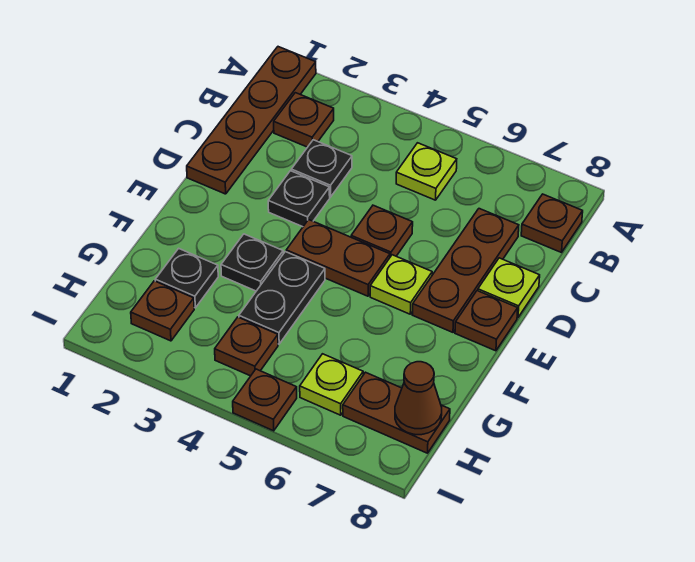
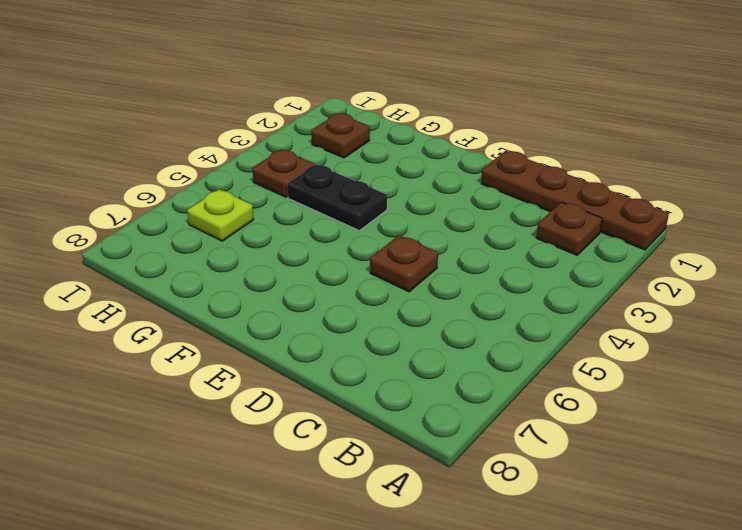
none -> lime plate B5 level 1
none -> brown plate B8 level 1
none -> black plate C3 level 1

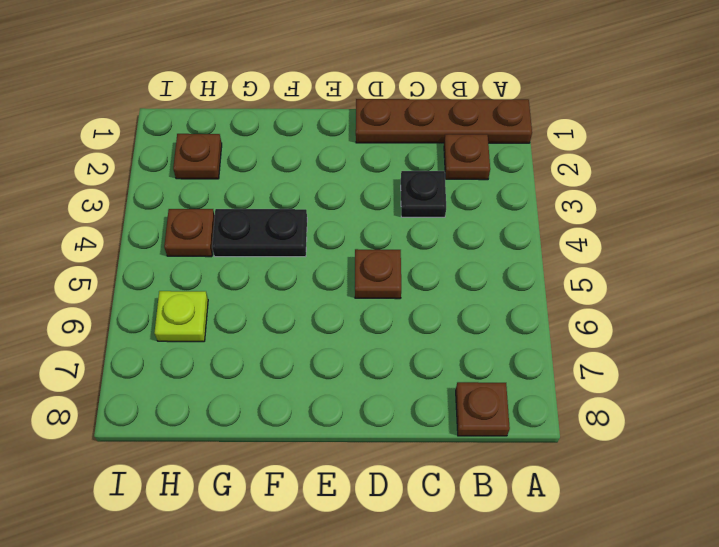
none -> lime plate B5 level 1
none -> brown plate C7:E7 level 1
none -> black plate D3 level 1

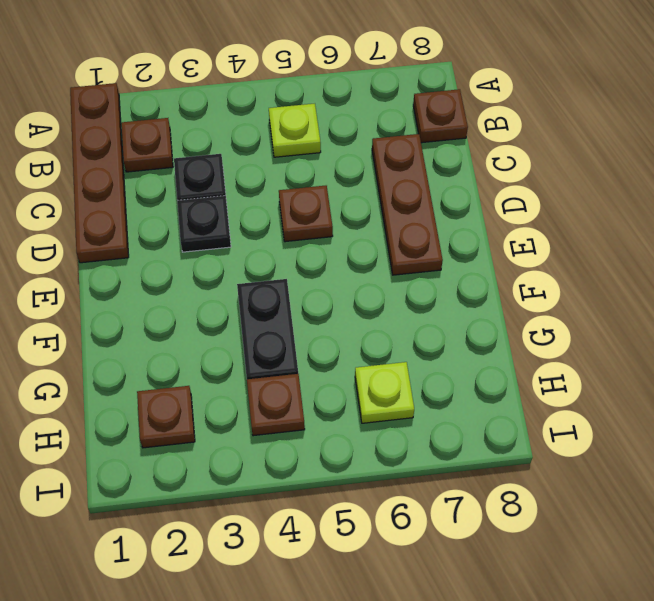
none -> lime plate D8 level 1
none -> brown plate E4:E5 level 1
none -> lime plate E6 level 1

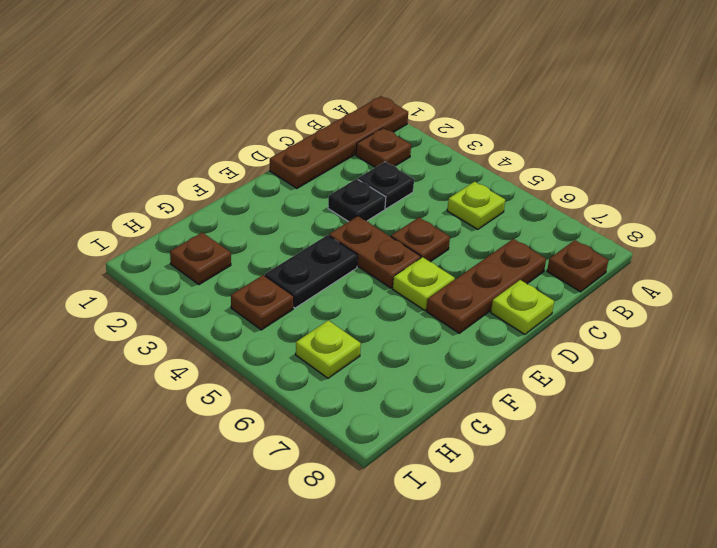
none -> brown plate E8 level 1
none -> black plate F3 level 1
none -> black plate G2 level 1

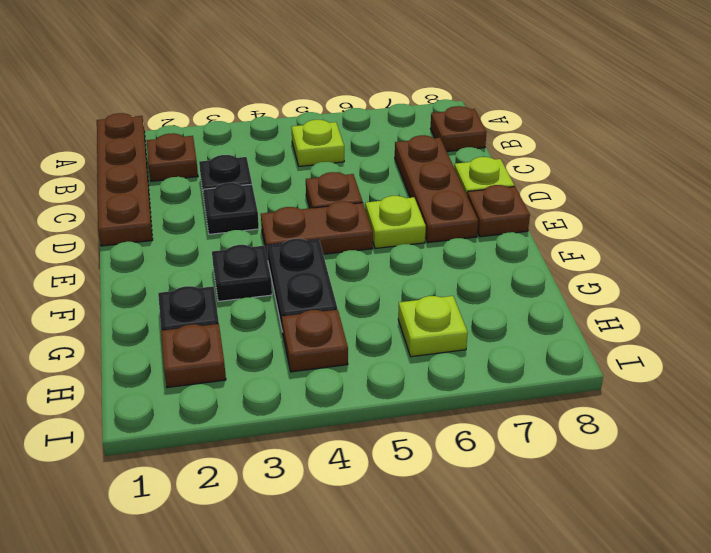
none -> brown plate H7:H8 level 1
none -> brown plate I5 level 1
none -> brown cone H8 level 2

